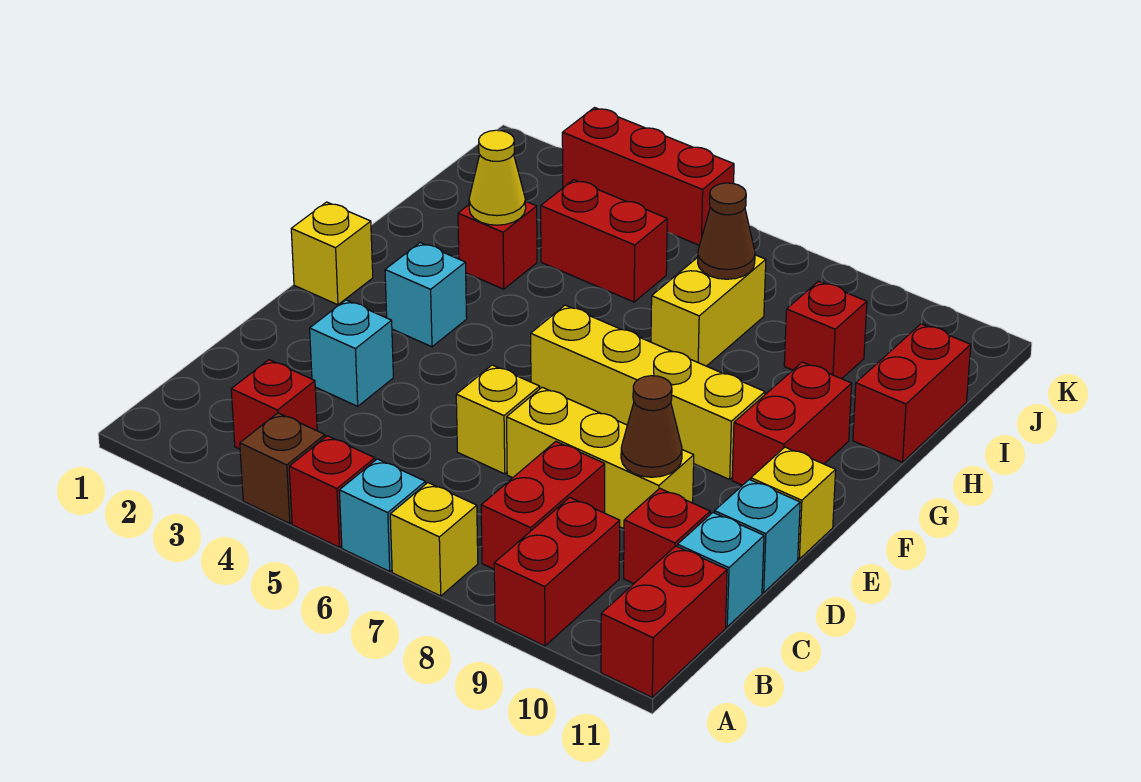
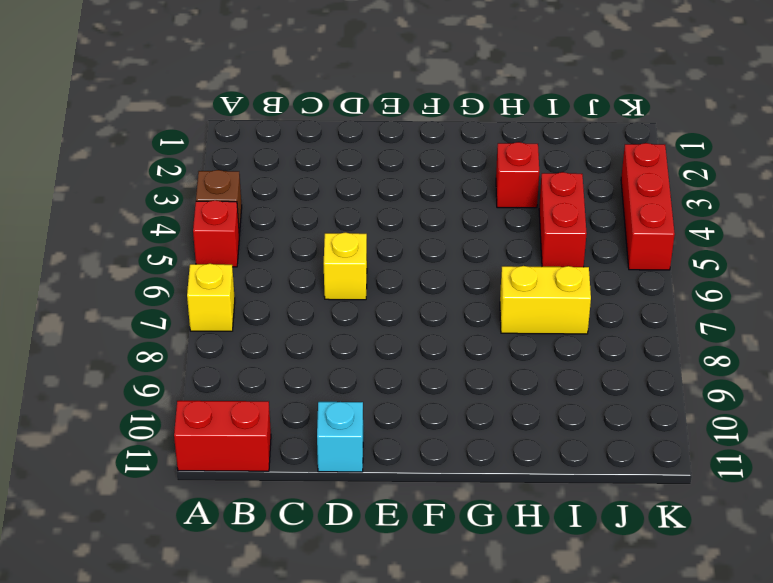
none -> cyan brick A6 level 1
none -> red brick A9:B9 level 1
none -> red brick B3 level 1

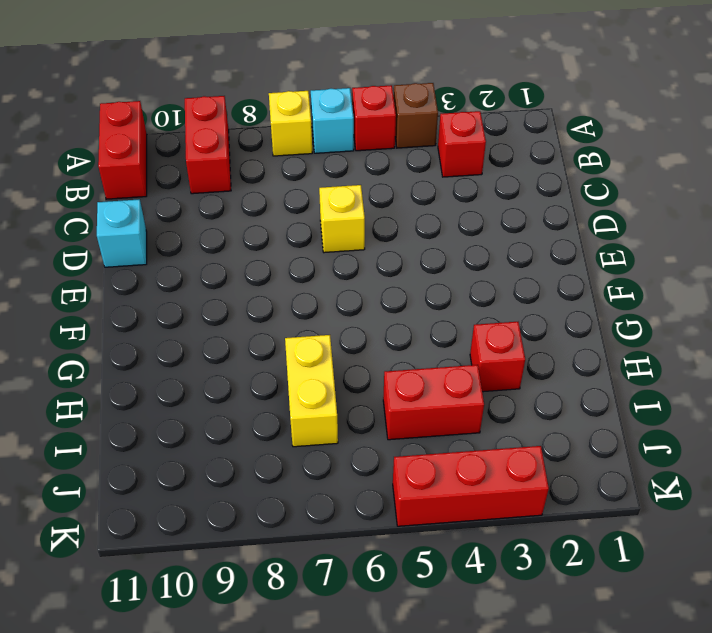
none -> red brick B8:C8 level 1
none -> red brick C10 level 1
none -> cyan brick C11 level 1

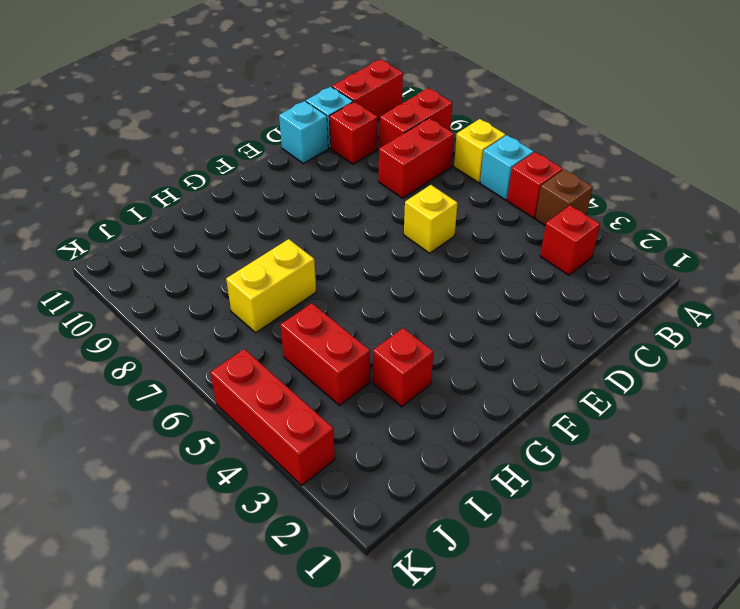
none -> cyan brick D3 level 1
none -> yellow brick D7:D9 level 1
none -> yellow brick E11 level 1

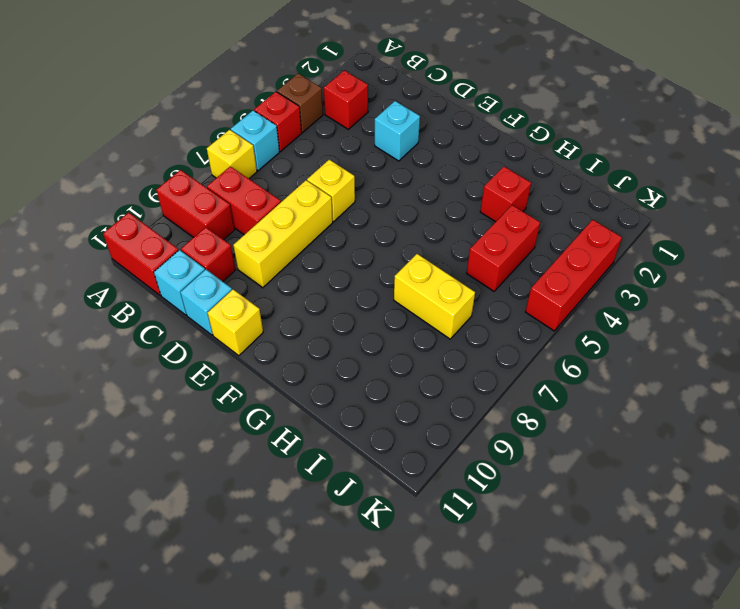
none -> yellow brick F1 level 1
none -> cyan brick F3 level 1
none -> yellow brick F6:F9 level 1

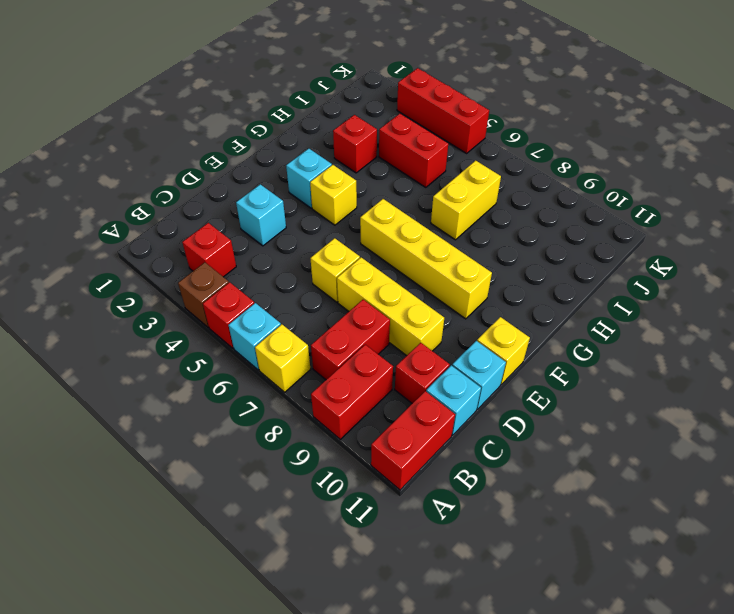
yellow brick F4 level 1 -> yellow brick F1 level 1
none -> red brick F10:G10 level 1
none -> red brick H11:I11 level 1
none -> red brick I9 level 1

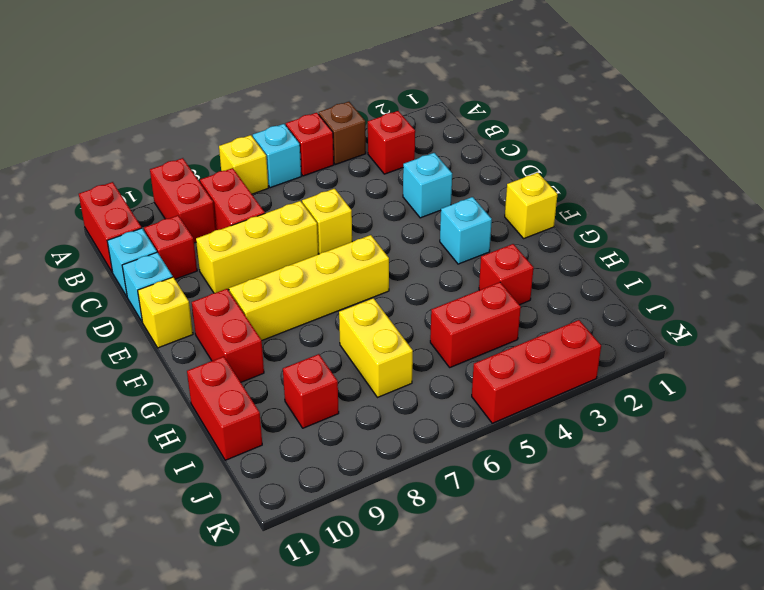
none -> brown cone D9 level 2
none -> yellow cone H3 level 2
none -> brown cone I7 level 2

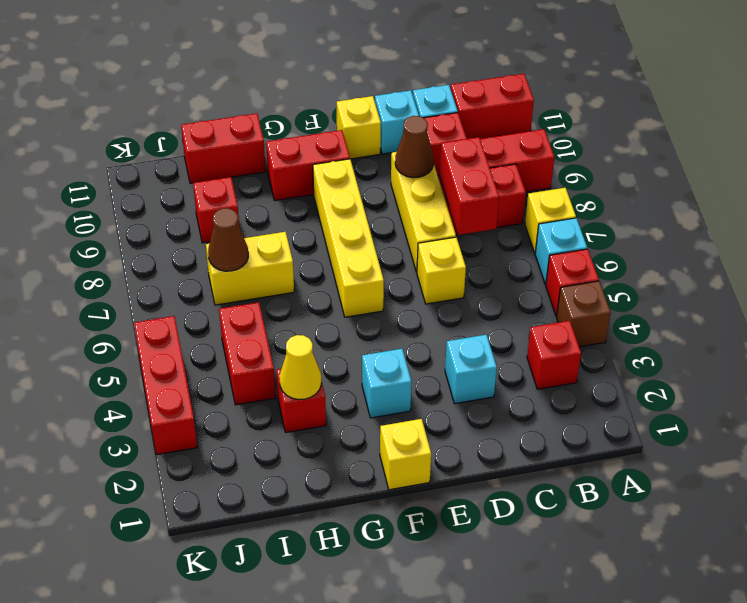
red brick C7:C8 level 2 -> none

